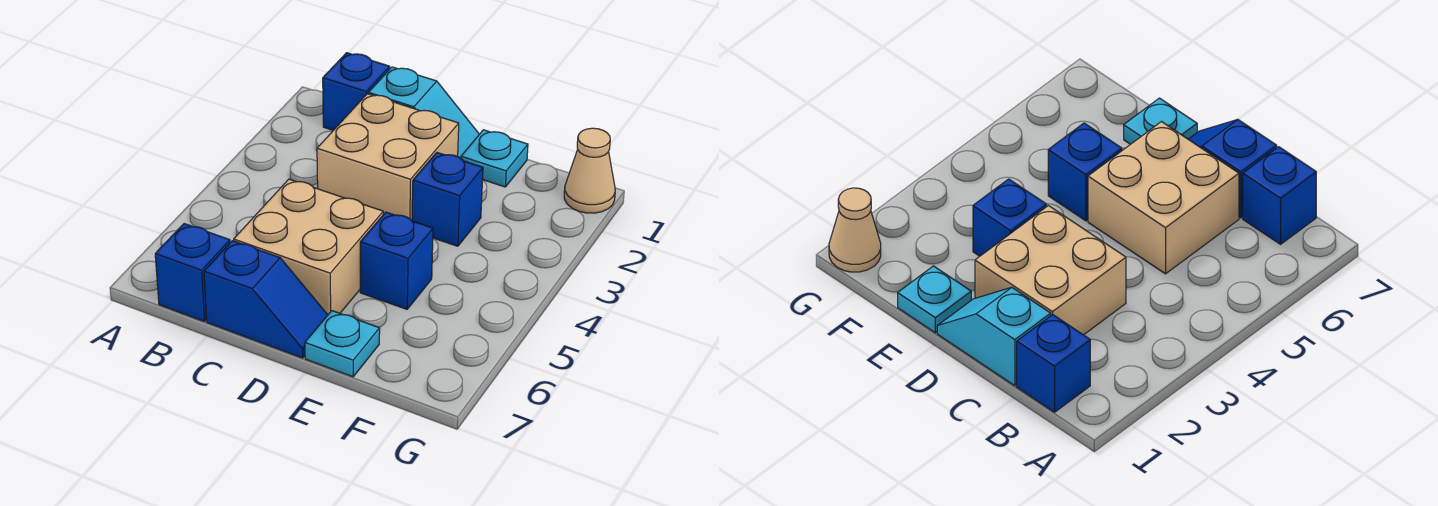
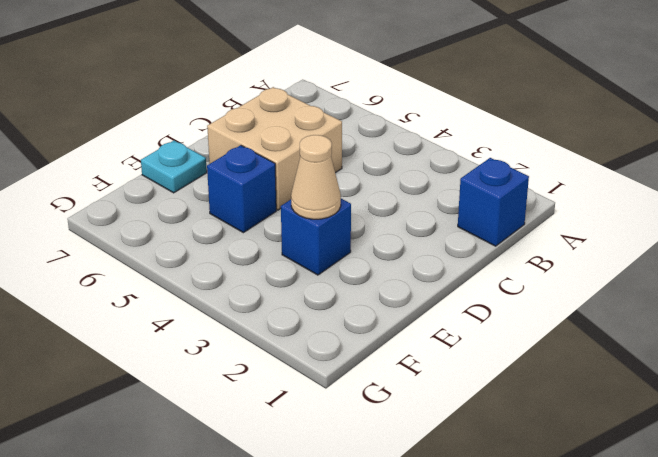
tan cone E3 level 2 -> tan cone G1 level 1
none -> blue brick B7 level 1
none -> cyan slope C1:D1 level 1 top C

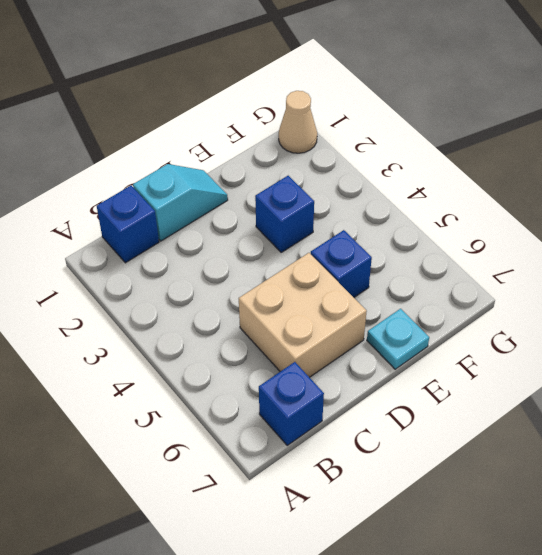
none -> tan brick C2:D3 level 1
none -> blue slope C7:D7 level 1 top C

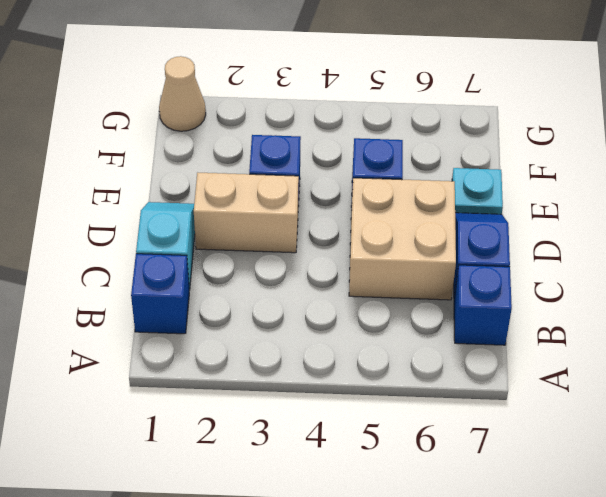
tan brick D2:D3 level 1 -> tan brick C2:D3 level 1
none -> cyan plate E1 level 1

